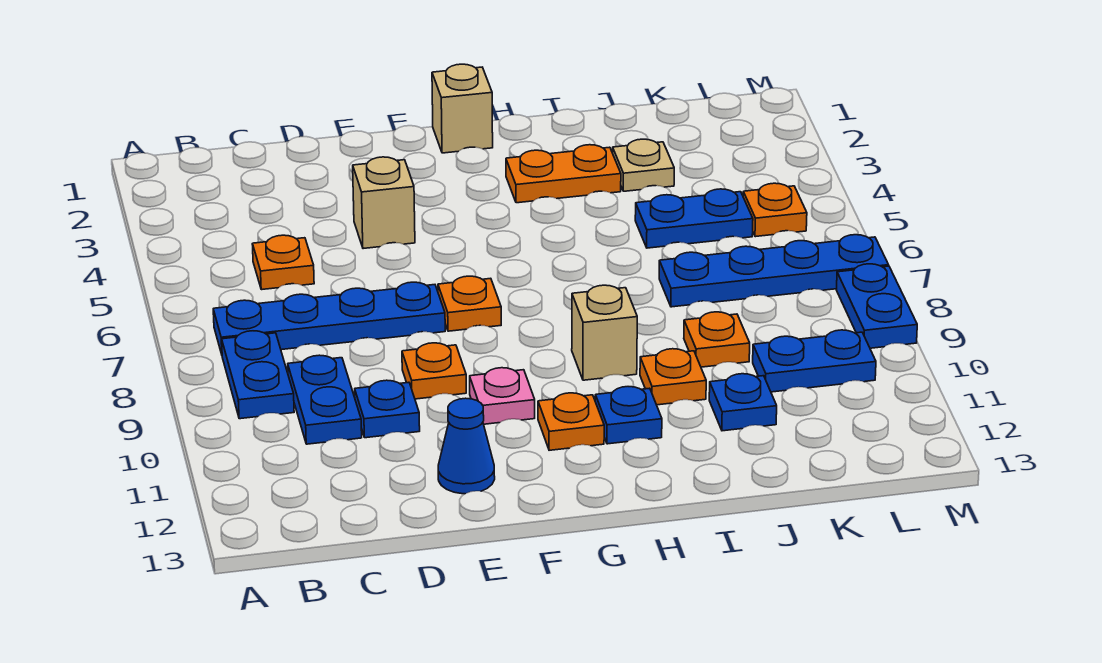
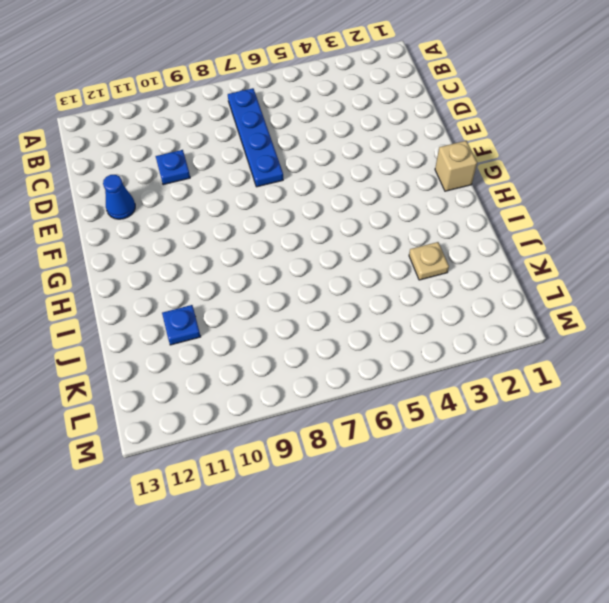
none -> blue plate B8:B9 level 1
none -> orange plate C5 level 1
none -> blue plate C9:C10 level 1

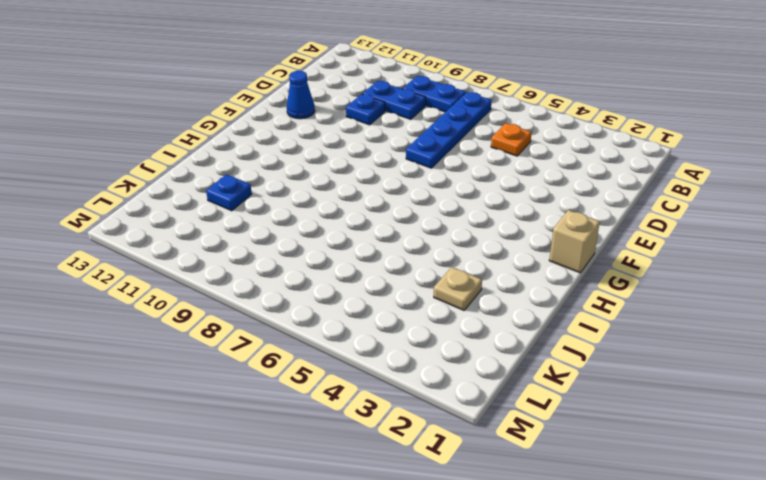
none -> tan brick E4 level 1
none -> orange plate E9 level 1
none -> orange plate F7 level 1

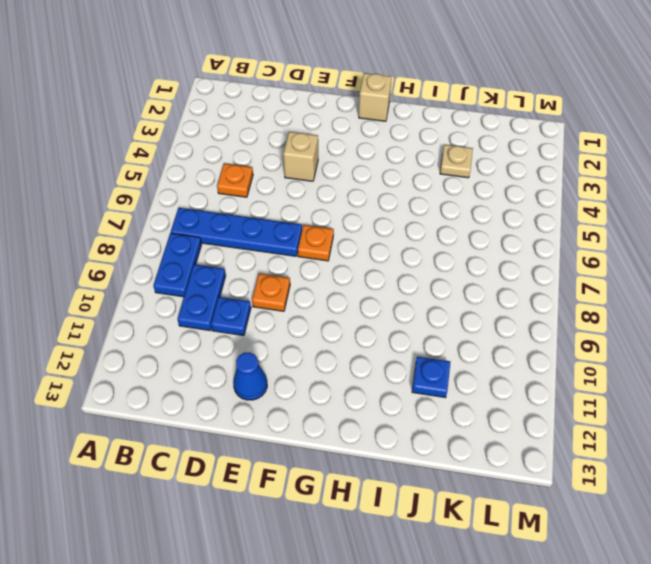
none -> pink plate F10 level 1
none -> orange plate G11 level 1
none -> orange plate H3:I3 level 1

